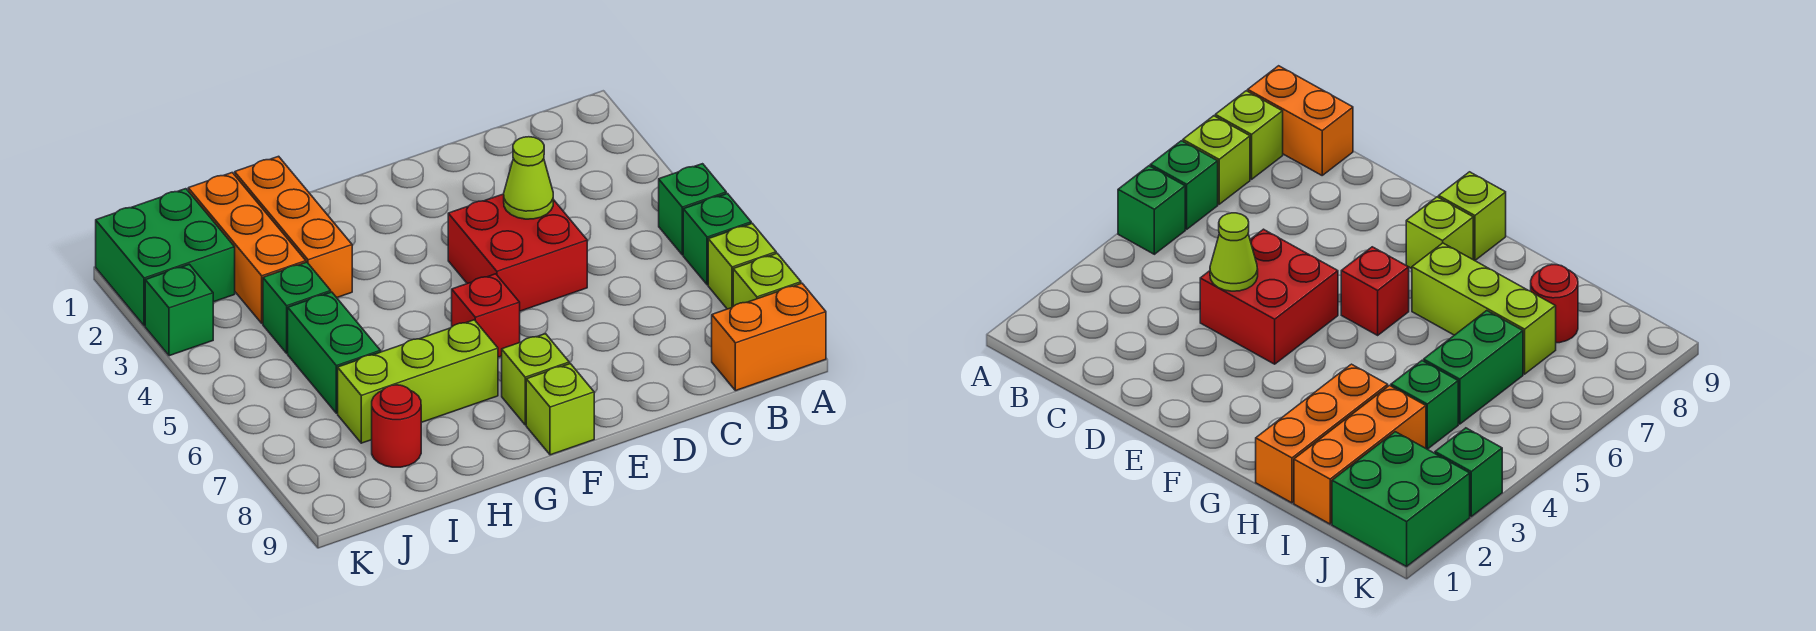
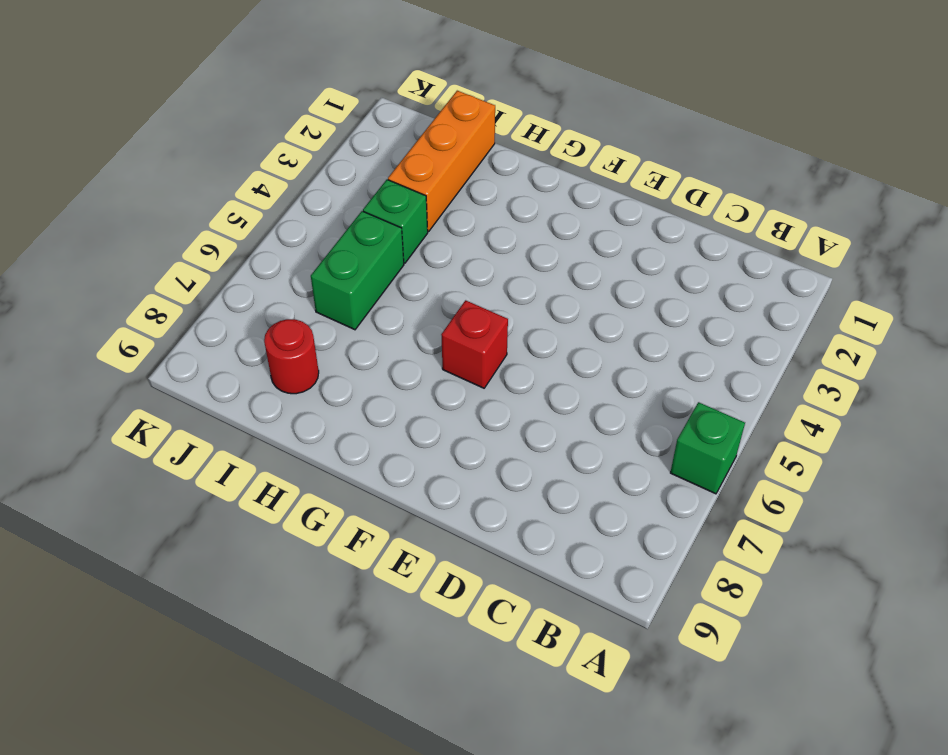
none -> green brick A5 level 1
none -> lime brick A7 level 1
none -> lime brick A8 level 1

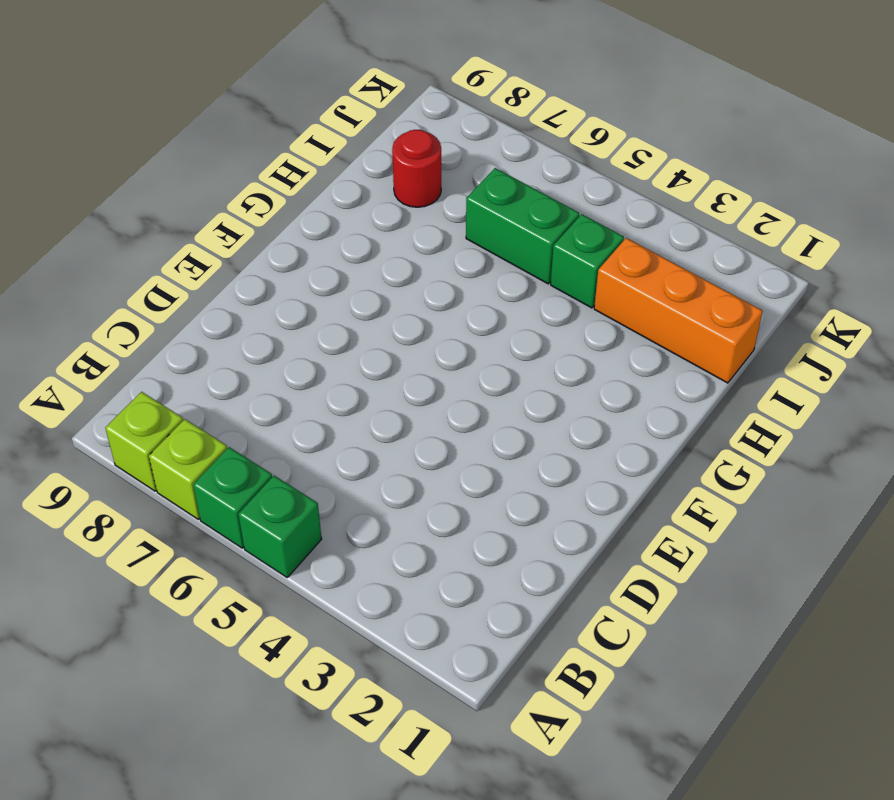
none -> orange brick A9:B9 level 1
none -> red brick D4:E5 level 1
none -> red brick F6 level 1

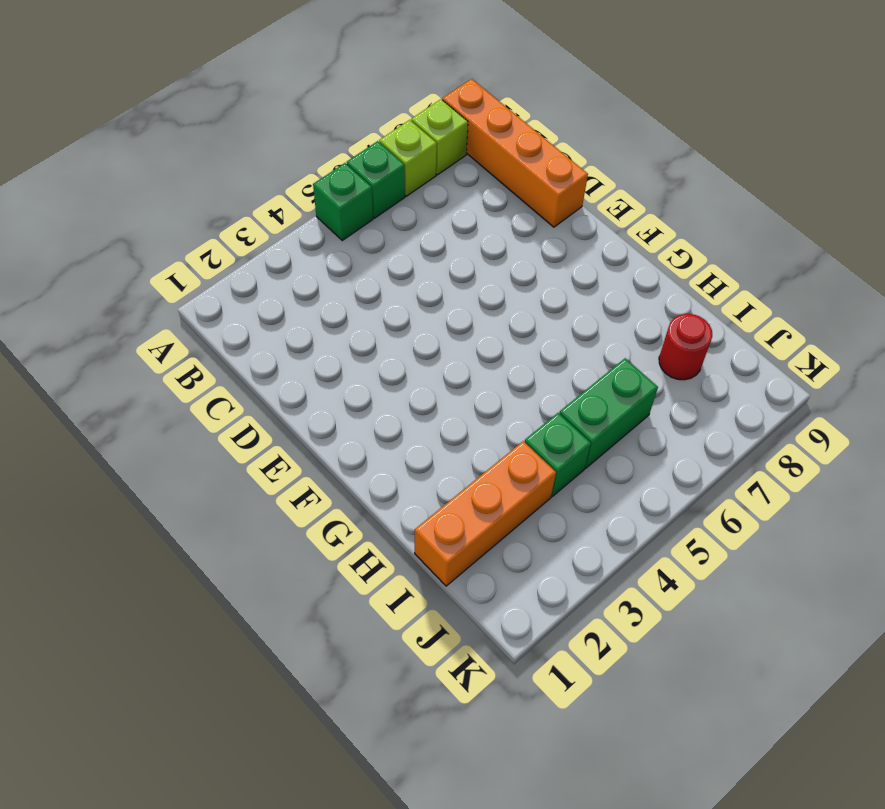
orange brick A9:D9 level 1 -> orange brick A9:B9 level 1
none -> red brick D4:E5 level 1
none -> red brick F6 level 1
none -> lime brick F8 level 1

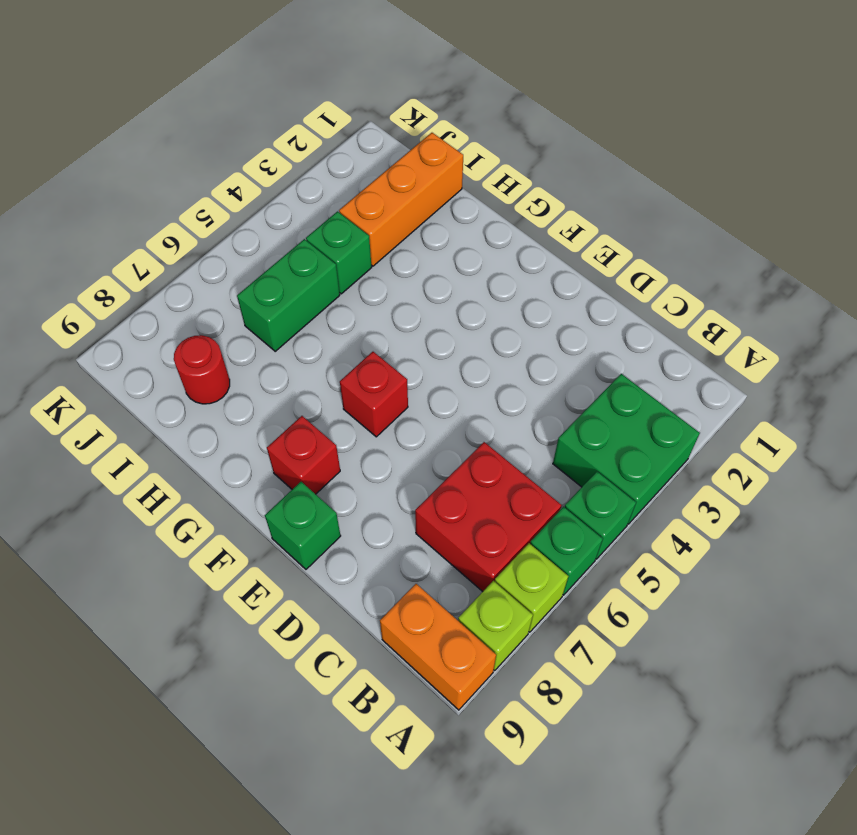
green brick A3:B4 level 1 -> green brick J1:K2 level 1
red brick B6:C7 level 1 -> red brick D4:E5 level 1
green brick E9 level 1 -> green brick K3 level 1
red brick F8 level 1 -> lime brick F8 level 1
none -> lime brick F9 level 1
none -> lime brick G7:I7 level 1
none -> orange brick H1:H3 level 1

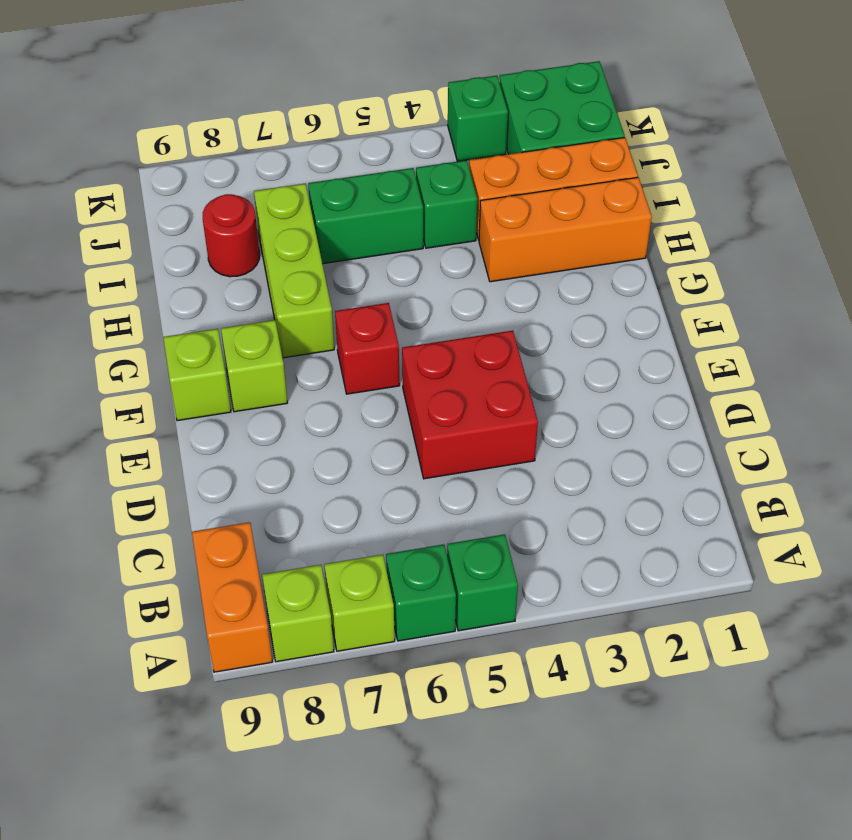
none -> lime cone D4 level 2

